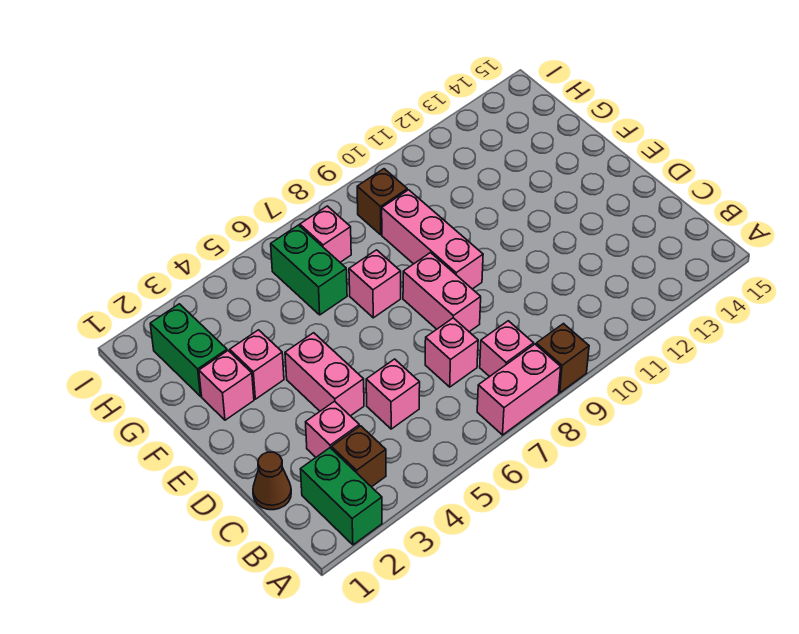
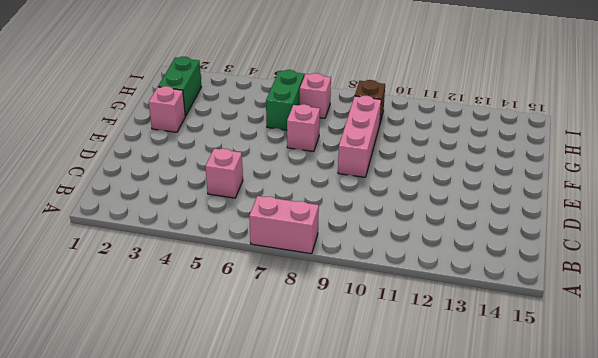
none -> green brick A2:B2 level 1
none -> brown brick A9 level 1
none -> brown brick B3 level 1

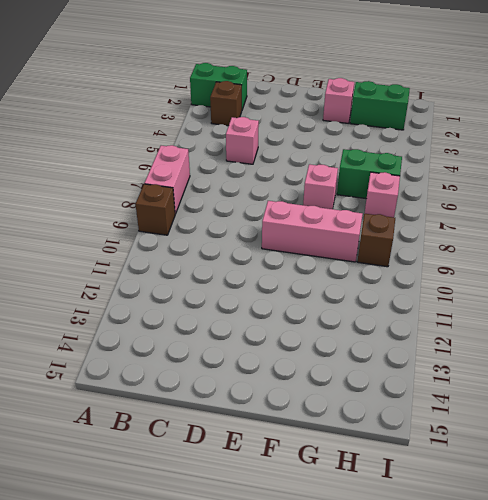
none -> pink brick B8 level 1
none -> brown cone C1 level 1
none -> pink brick C3 level 1

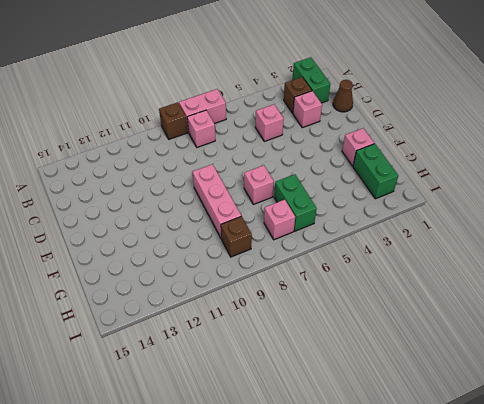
none -> pink brick C7 level 1
none -> pink brick D4:E4 level 1
none -> pink brick D8:E8 level 1

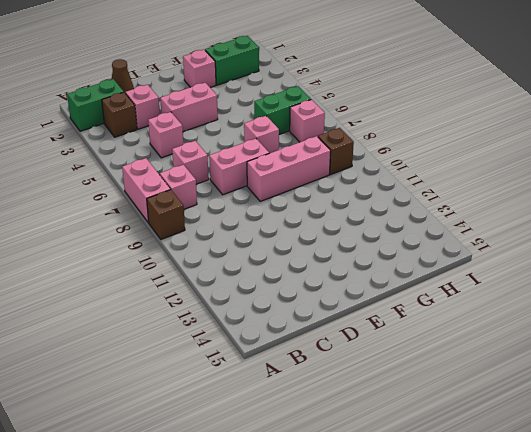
none -> pink brick F3 level 1

